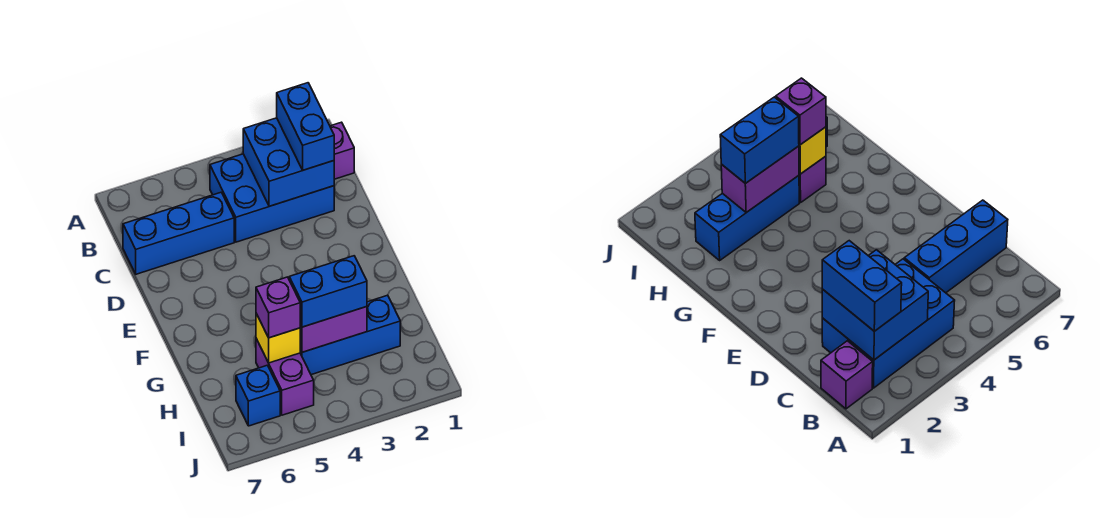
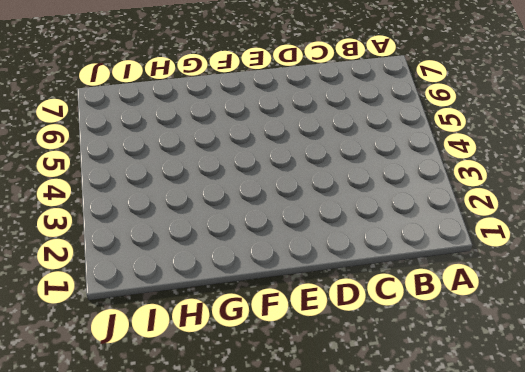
none -> purple brick B1 level 1
none -> blue brick B2:C4 level 1
none -> blue brick C5:C7 level 1

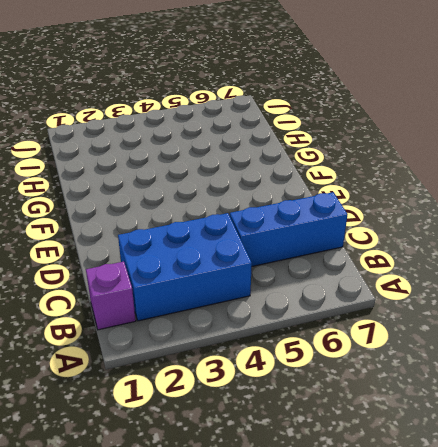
none -> blue brick H2:H4 level 1
none -> purple brick H5:I5 level 1
none -> blue brick I6 level 1

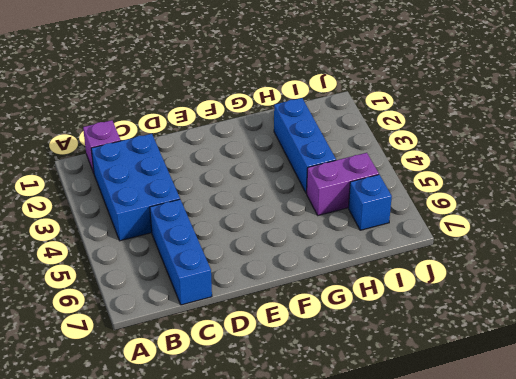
none -> blue brick B2:C3 level 2
none -> purple brick H3:H4 level 2
none -> yellow brick H5 level 2

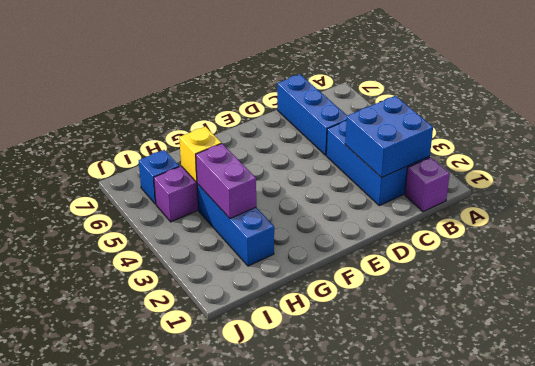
none -> blue brick B2:C2 level 3
none -> blue brick H3:H4 level 3
none -> purple brick H5 level 3

